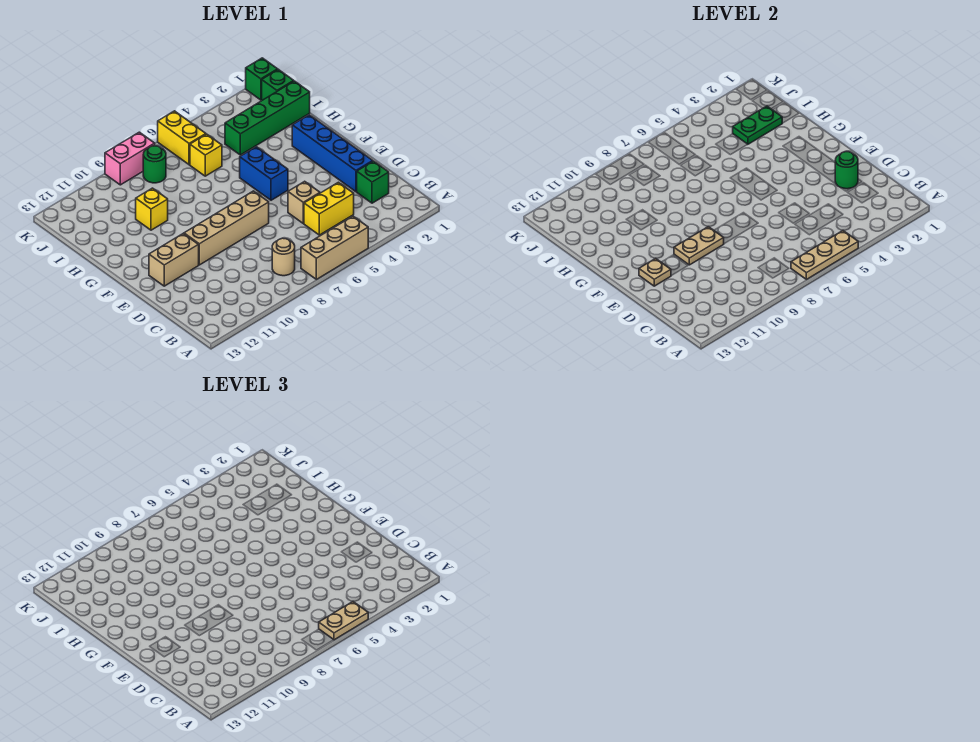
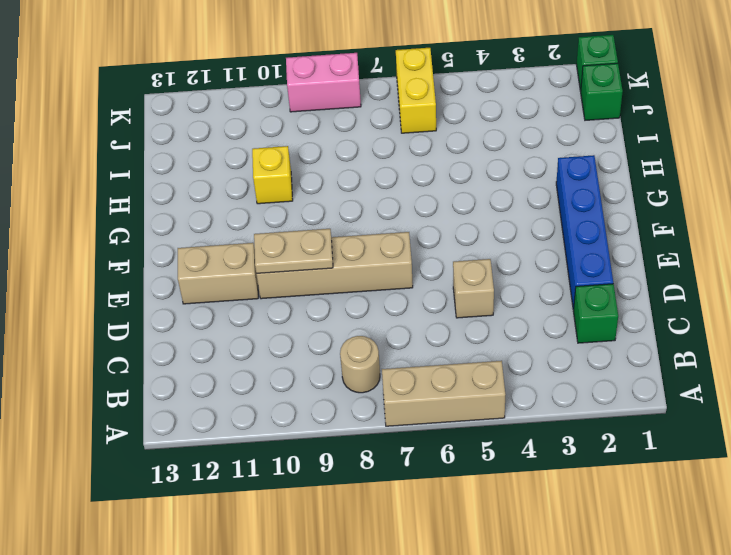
none -> yellow brick C4:C5 level 1
none -> blue brick F5:G5 level 1
none -> green brick I1:I4 level 1

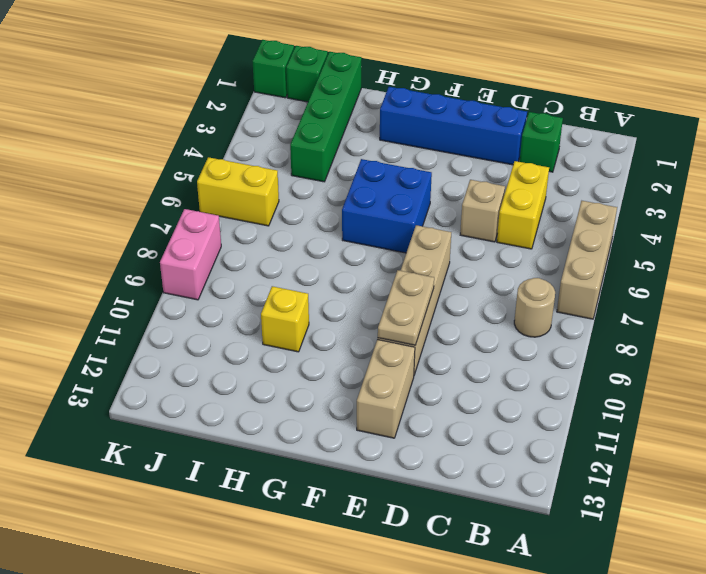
blue brick F5:G6 level 1 -> blue brick F5:G5 level 1
none -> yellow brick I6 level 1
none -> green round brick J8 level 1
none -> tan plate A5:A7 level 2

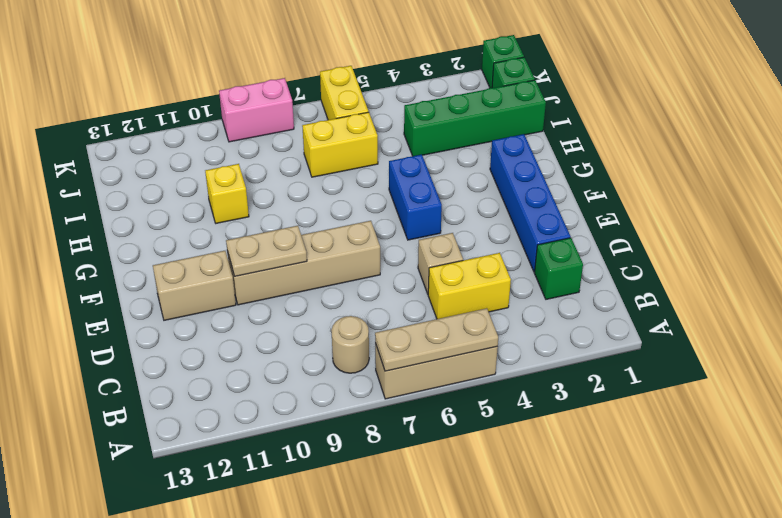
yellow brick I6:I7 level 1 -> yellow brick I6 level 1
none -> green round brick J8 level 1
none -> green round brick D2 level 2
none -> tan plate E12 level 2

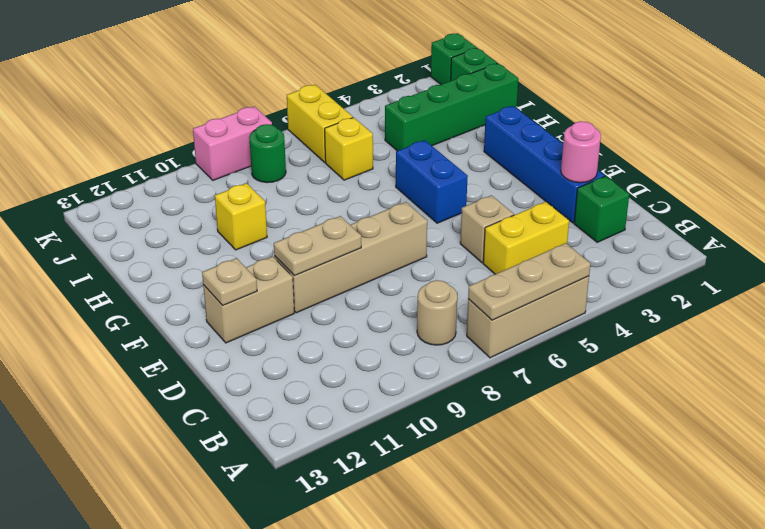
pink round brick D2 level 2 -> green round brick D2 level 2
none -> green plate I2:I3 level 2
none -> tan plate A5:A6 level 3

